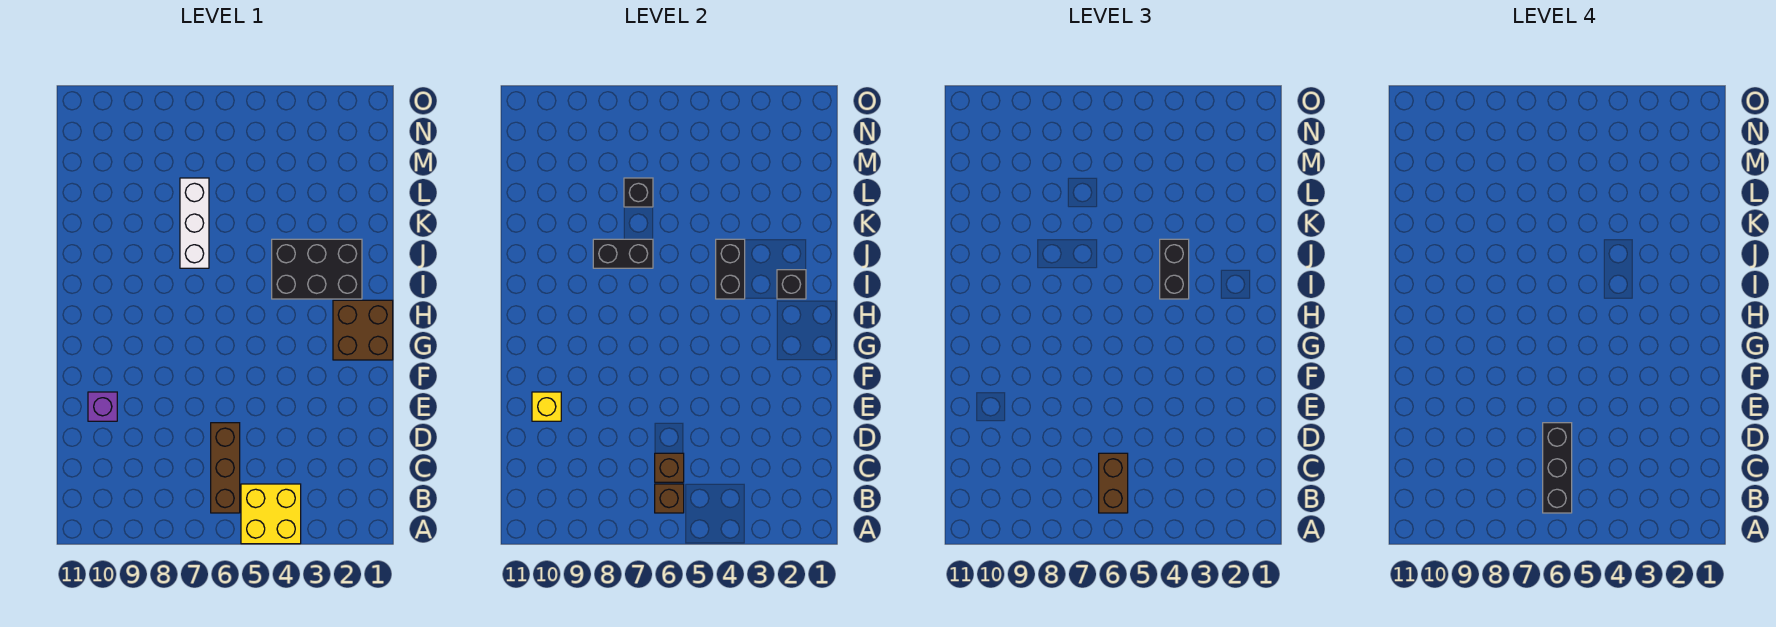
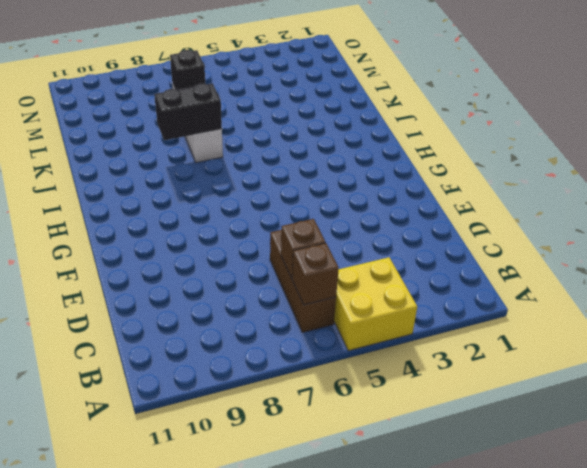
none -> purple brick E10 level 1
none -> brown brick G1:H2 level 1
none -> black brick I2:J4 level 1

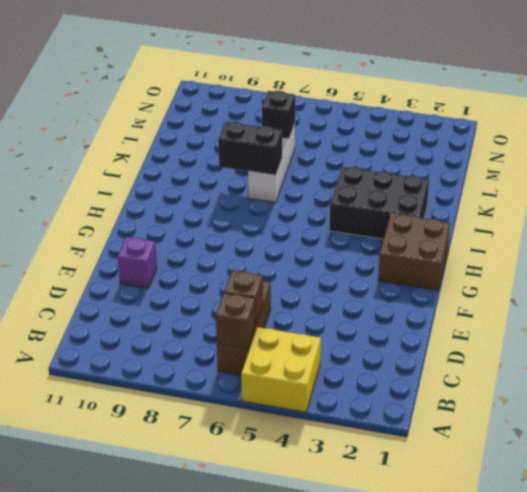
none -> yellow brick E10 level 2
none -> black brick I2 level 2
none -> black brick I4:J4 level 2

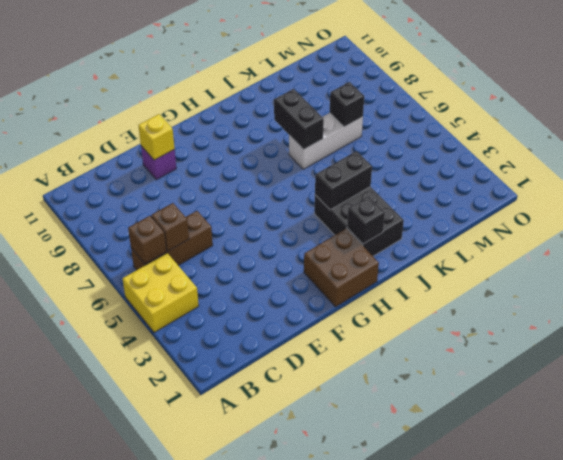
none -> brown brick B6:C6 level 3
none -> black brick I4:J4 level 3
none -> black brick B6:D6 level 4

